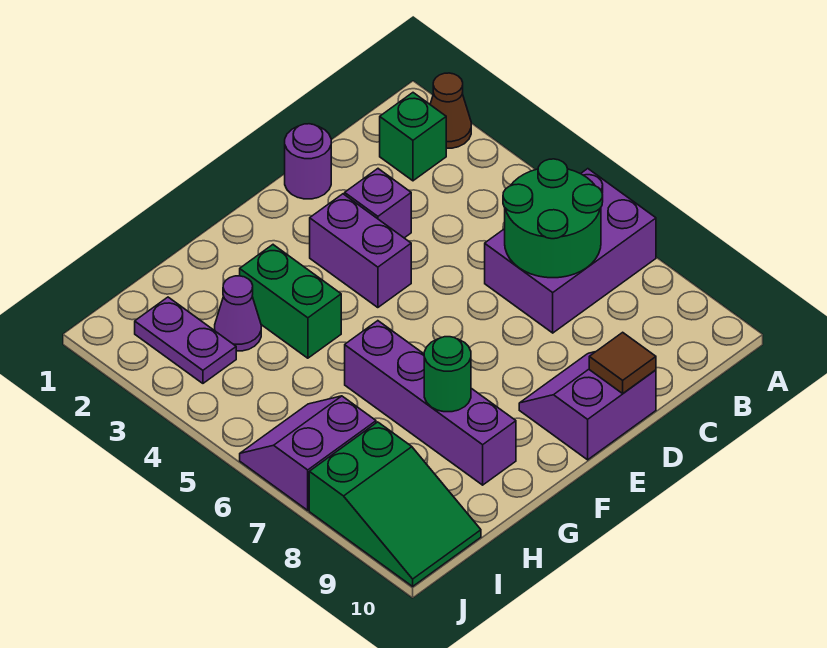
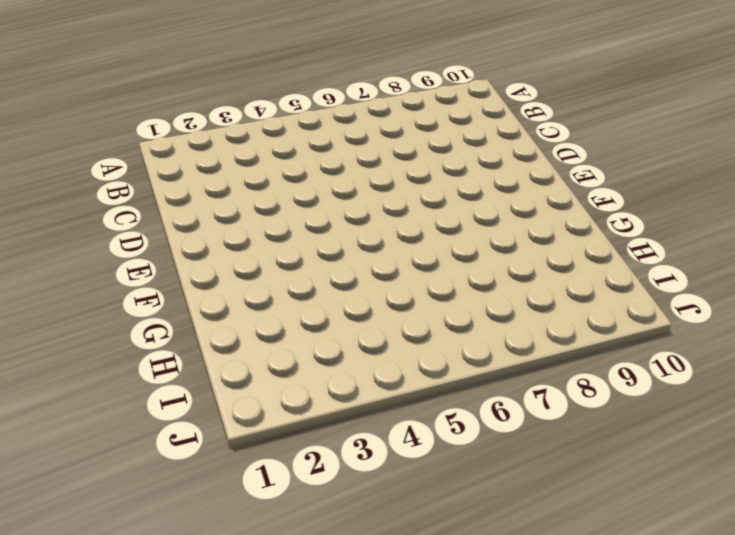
none -> brown cone A2 level 1
none -> purple brick A6:C7 level 1
none -> green brick B2 level 1

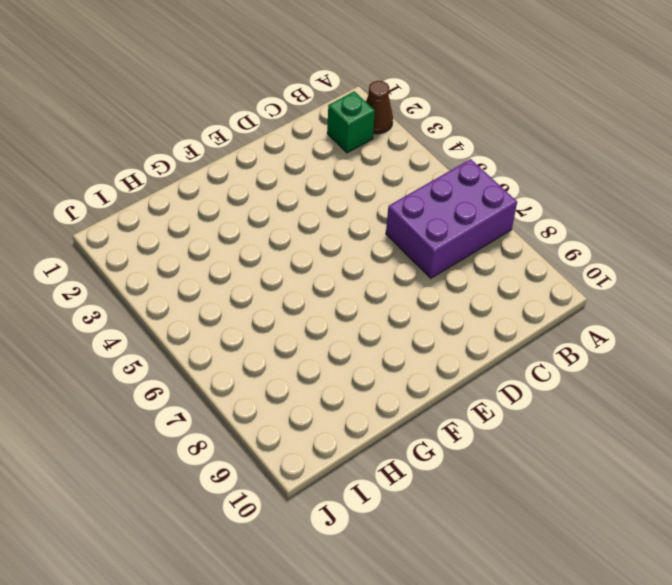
none -> purple round brick D1 level 1
none -> purple brick D3 level 1
none -> purple slope D9:E10 level 1 top 10

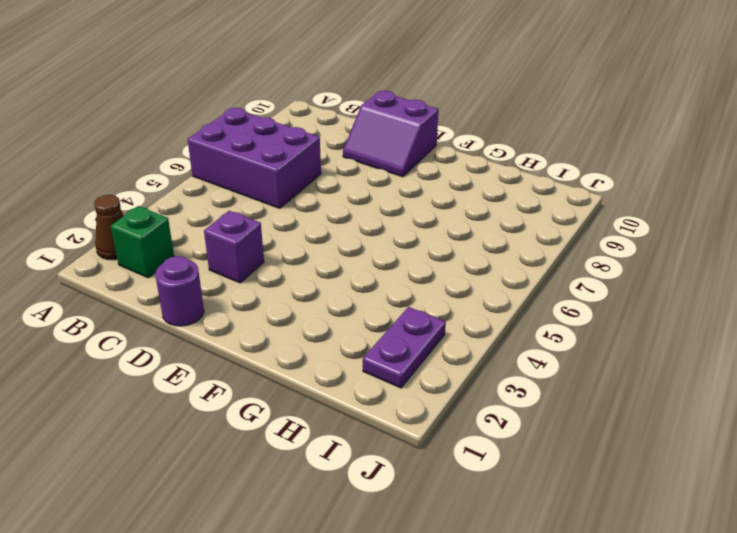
none -> purple brick E3:E4 level 1
none -> green brick G3:G4 level 1
none -> purple brick G6:G9 level 1

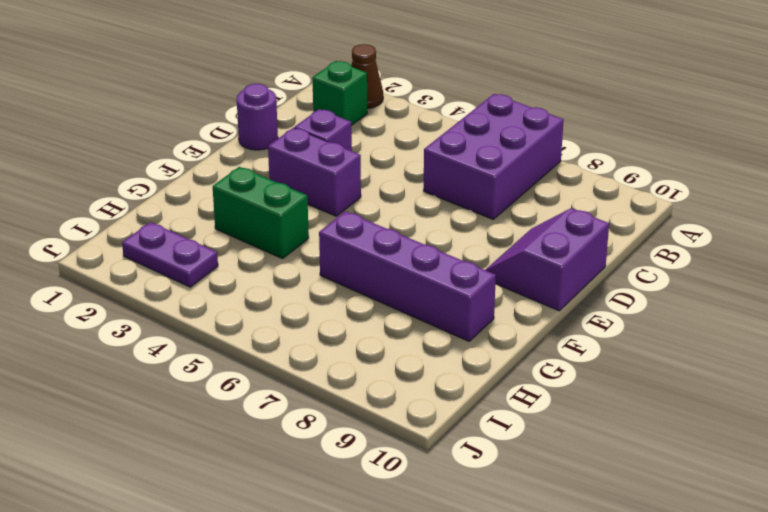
none -> purple cone H3 level 1
none -> purple slope I6:J7 level 1 top 7
none -> green slope I8:J10 level 1 top 8

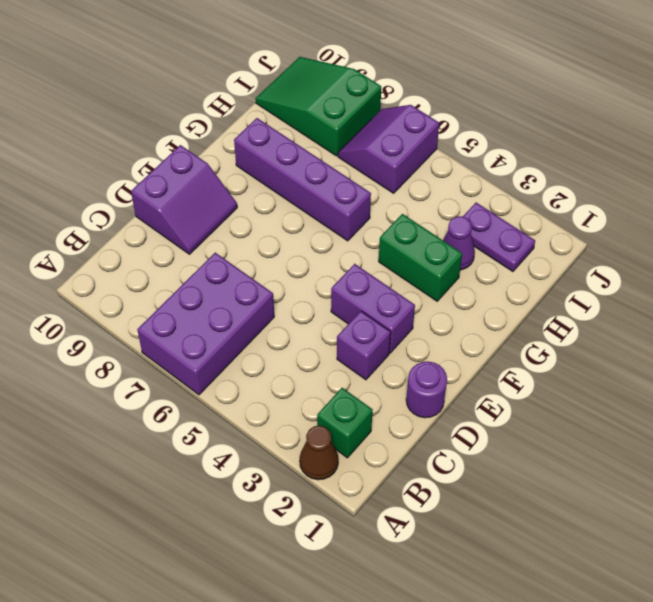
purple slope I6:J7 level 1 top 6 -> purple slope I6:J7 level 1 top 7
none -> green round brick B6:C7 level 2
none -> brown tile D10 level 2
none -> green round brick G8 level 2

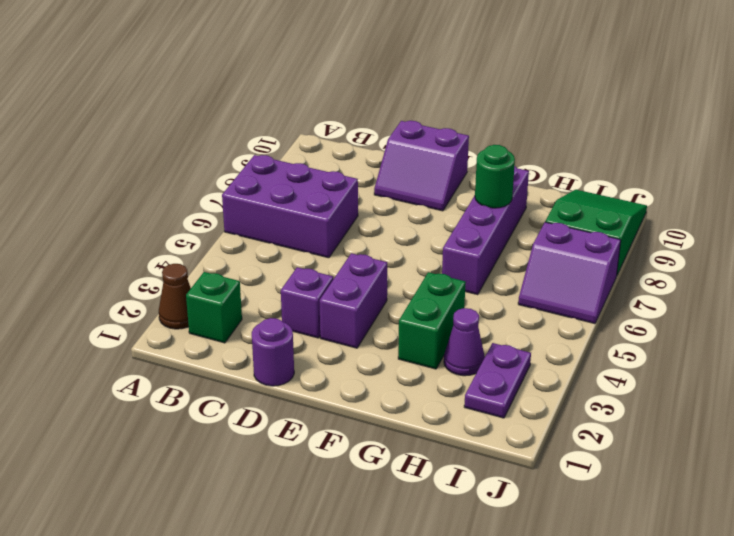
none -> green round brick B6:C7 level 2
none -> brown tile D10 level 2

